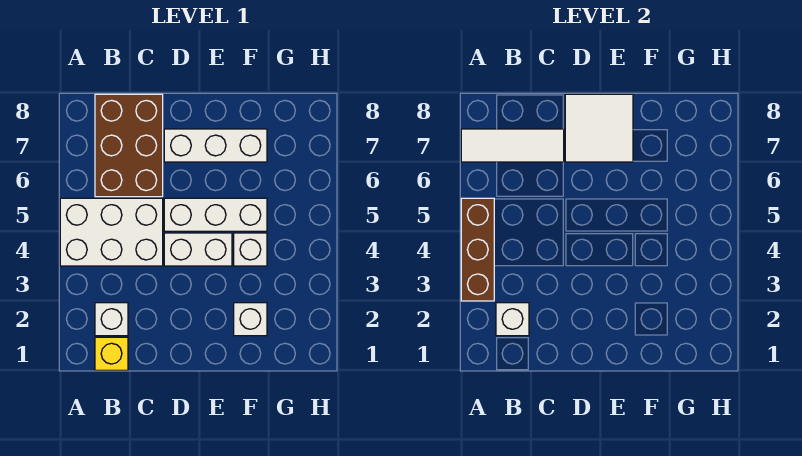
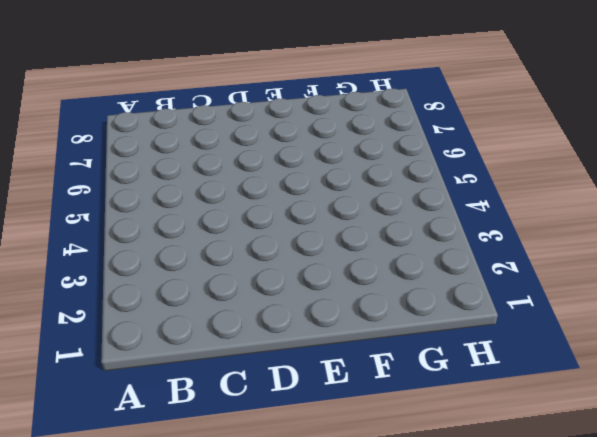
none -> white brick A4:C5 level 1
none -> yellow brick B1 level 1
none -> white brick B2 level 1

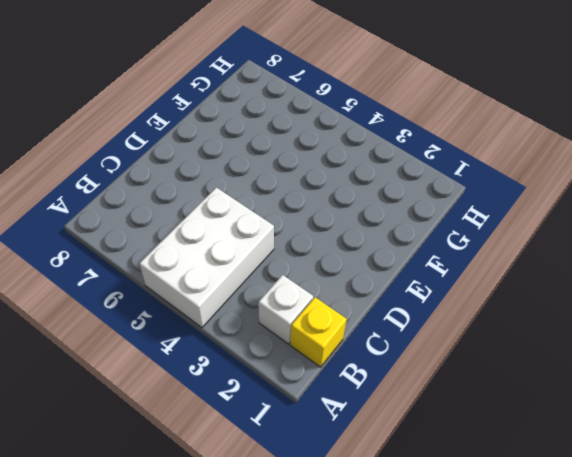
none -> brown brick B6:C8 level 1
none -> white brick D4:E4 level 1
none -> white brick D5:F5 level 1

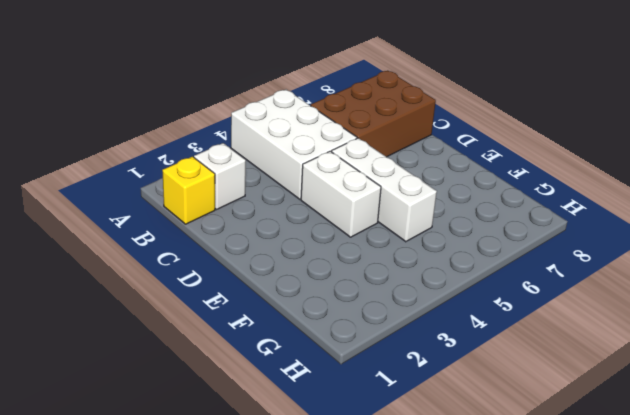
none -> white brick D7:F7 level 1
none -> white brick F2 level 1
none -> white brick F4 level 1

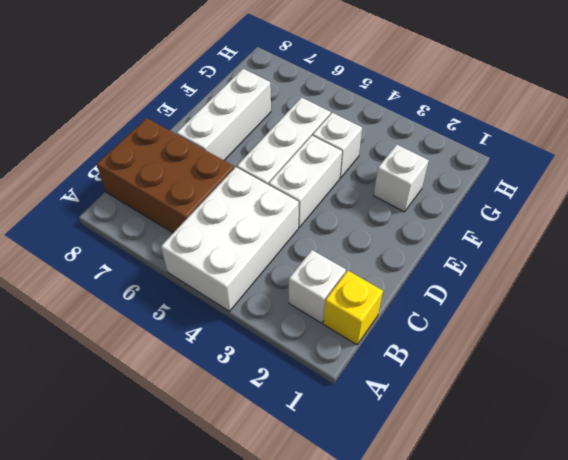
none -> brown brick A3:A5 level 2
none -> white tile A7:C7 level 2
none -> white brick B2 level 2

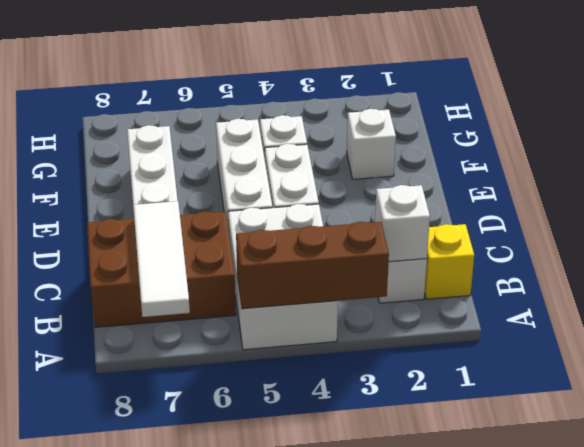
none -> white tile D7:E8 level 2

